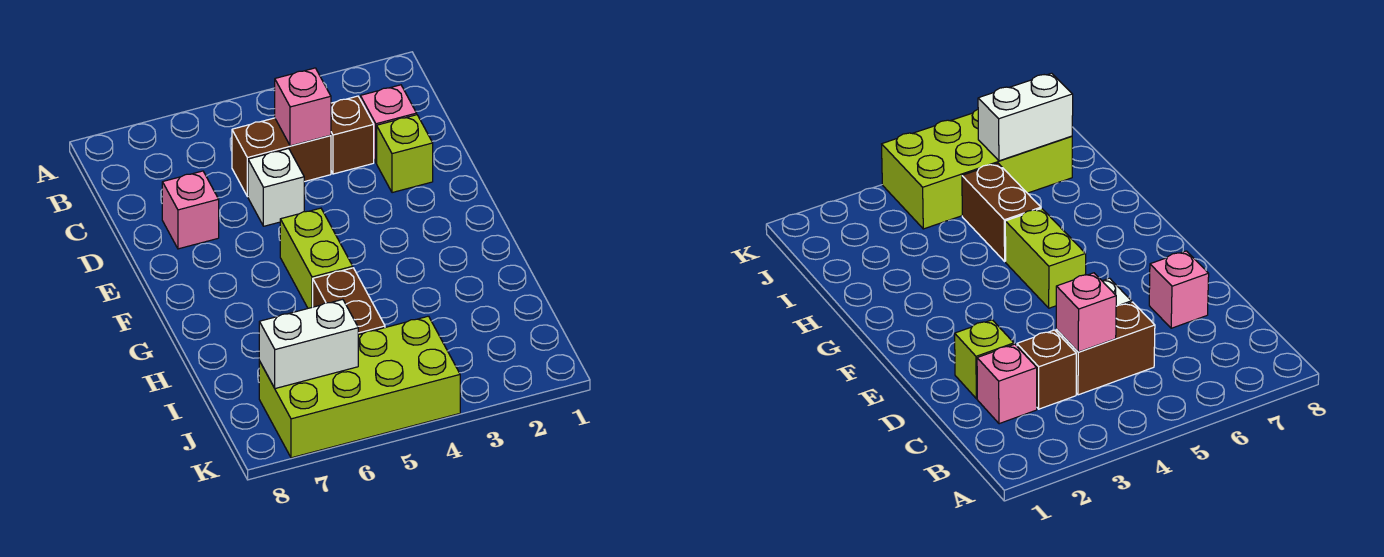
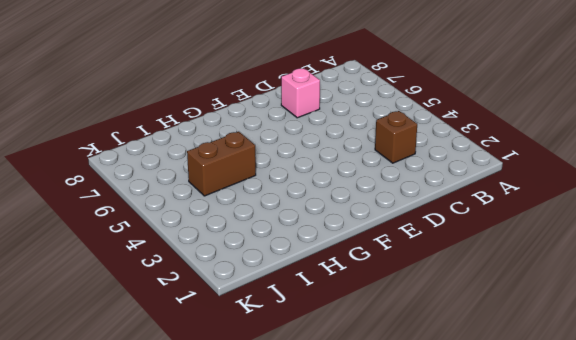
none -> pink brick C2 level 1
none -> brown brick C4:C5 level 1

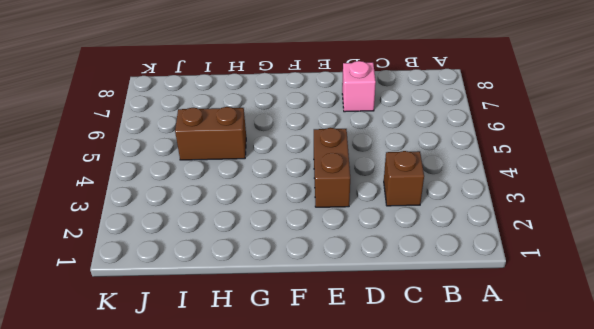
brown brick E3:E4 level 1 -> brown brick C4:C5 level 1
none -> pink brick C2 level 1
none -> lime brick D2 level 1

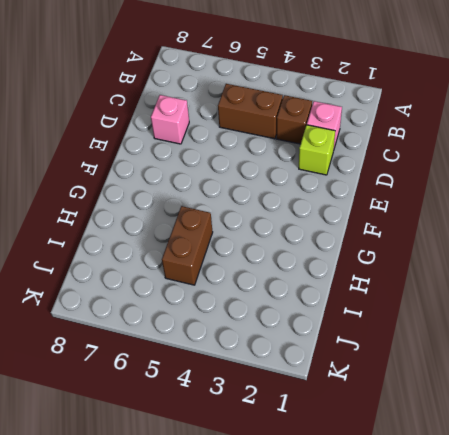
none -> white brick D5 level 1
none -> lime brick F5:G5 level 1

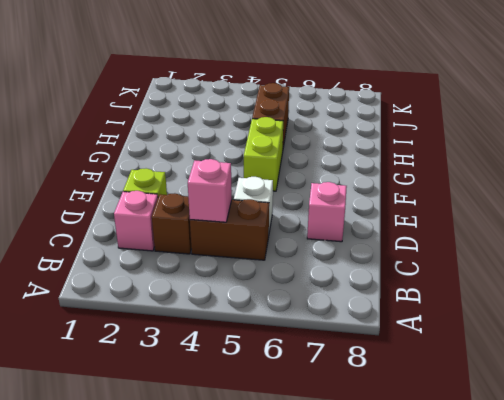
none -> lime brick J4:K7 level 1
none -> white brick J6:J7 level 2

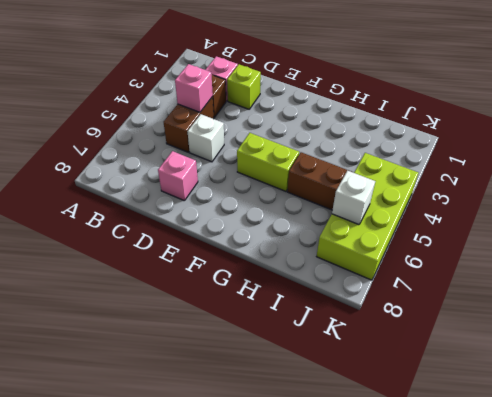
white brick J6 level 2 -> white brick J6:J7 level 2

